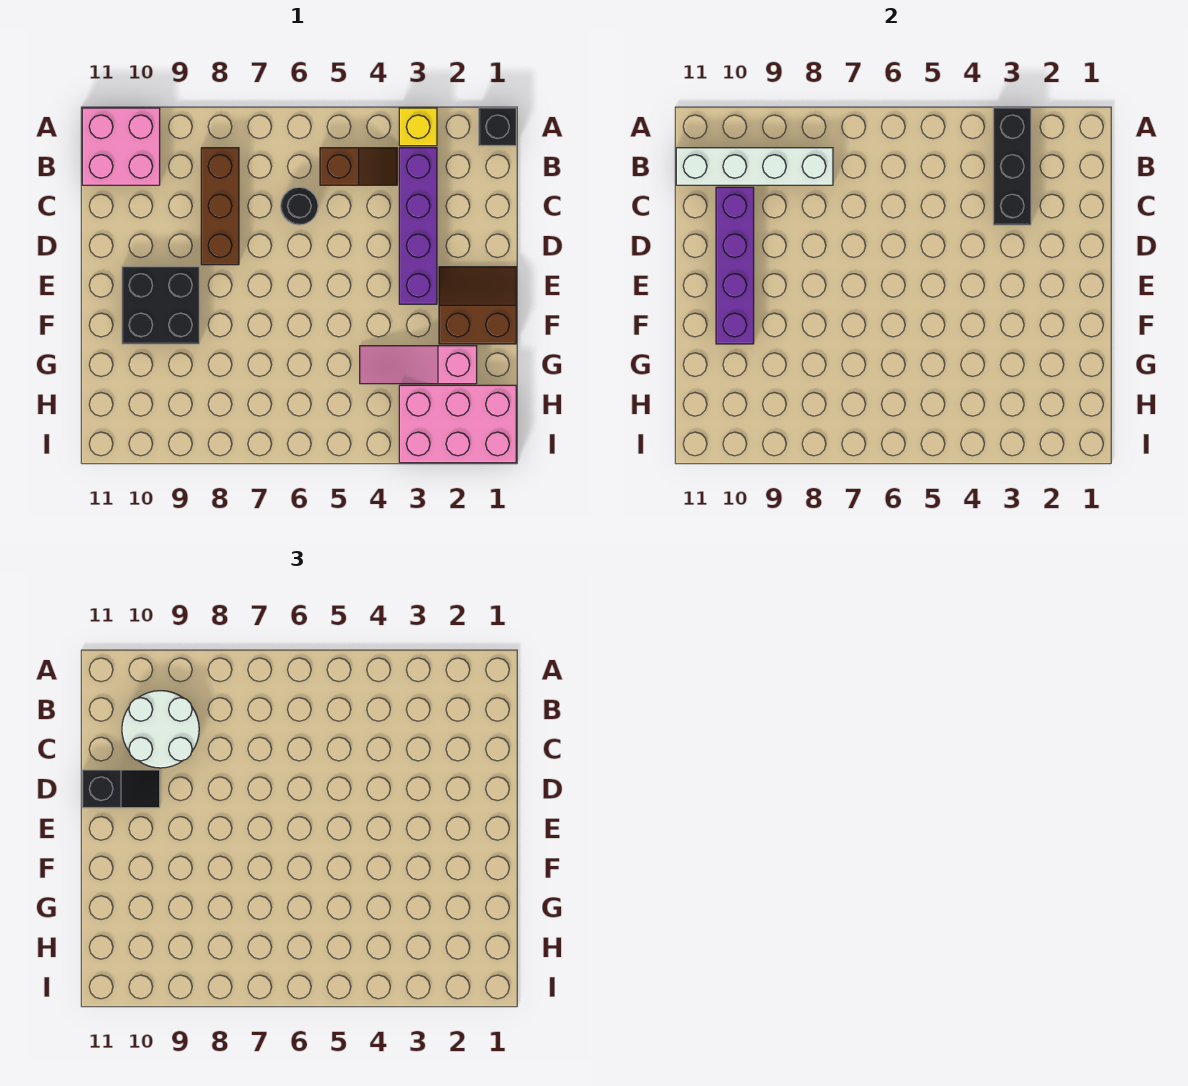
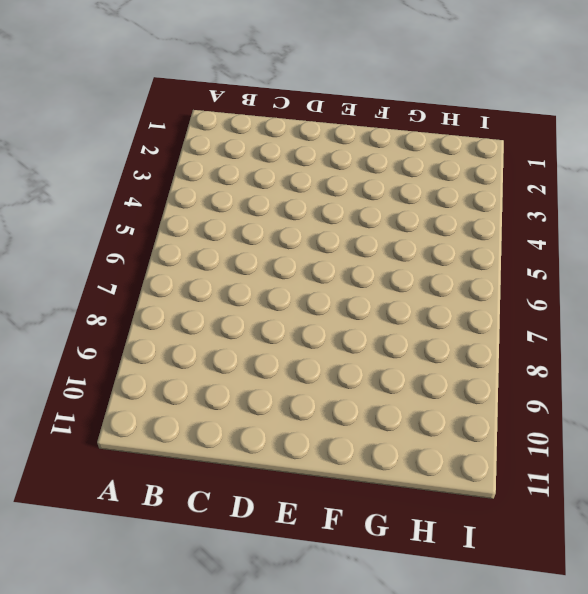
none -> black brick A1 level 1
none -> yellow brick A3 level 1
none -> pink brick A10:B11 level 1

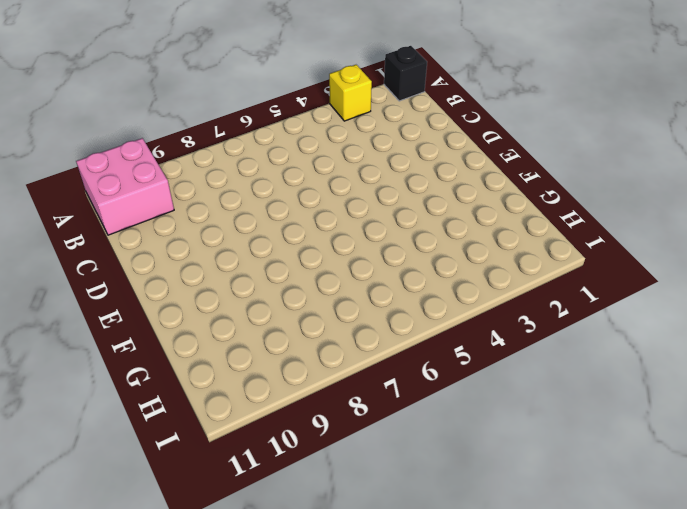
none -> purple brick B3:E3 level 1
none -> brown slope B4:B5 level 1 top 5
none -> brown brick B8:D8 level 1

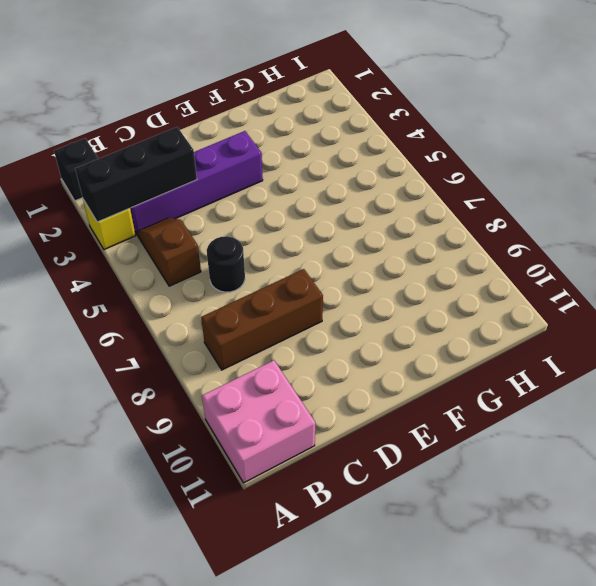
none -> brown slope E1:F2 level 1 top F
none -> black brick E9:F10 level 1
none -> pink slope G2:G4 level 1 top 2

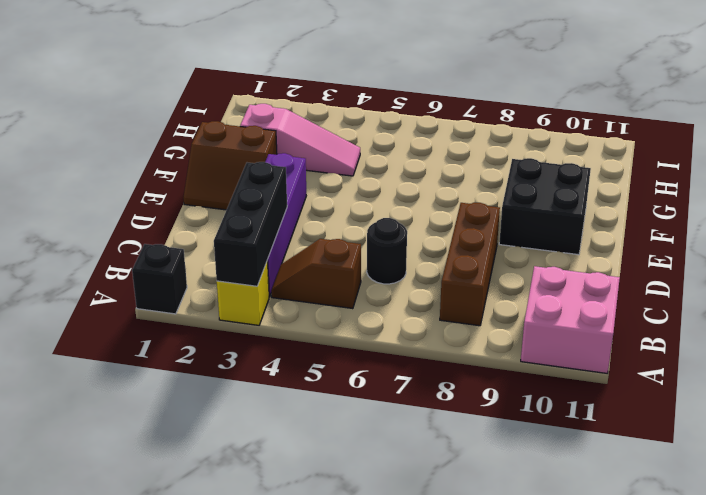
none -> pink brick H1:I3 level 1
none -> white brick B8:B11 level 2
none -> purple brick C10:F10 level 2

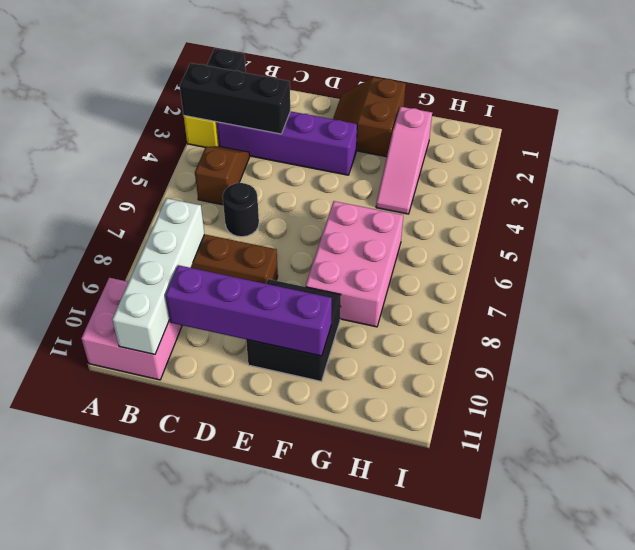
pink brick F6:G8 level 1 -> pink brick H1:I3 level 1
none -> white round brick B9:C10 level 3
none -> black slope D10:D11 level 3 top 11

